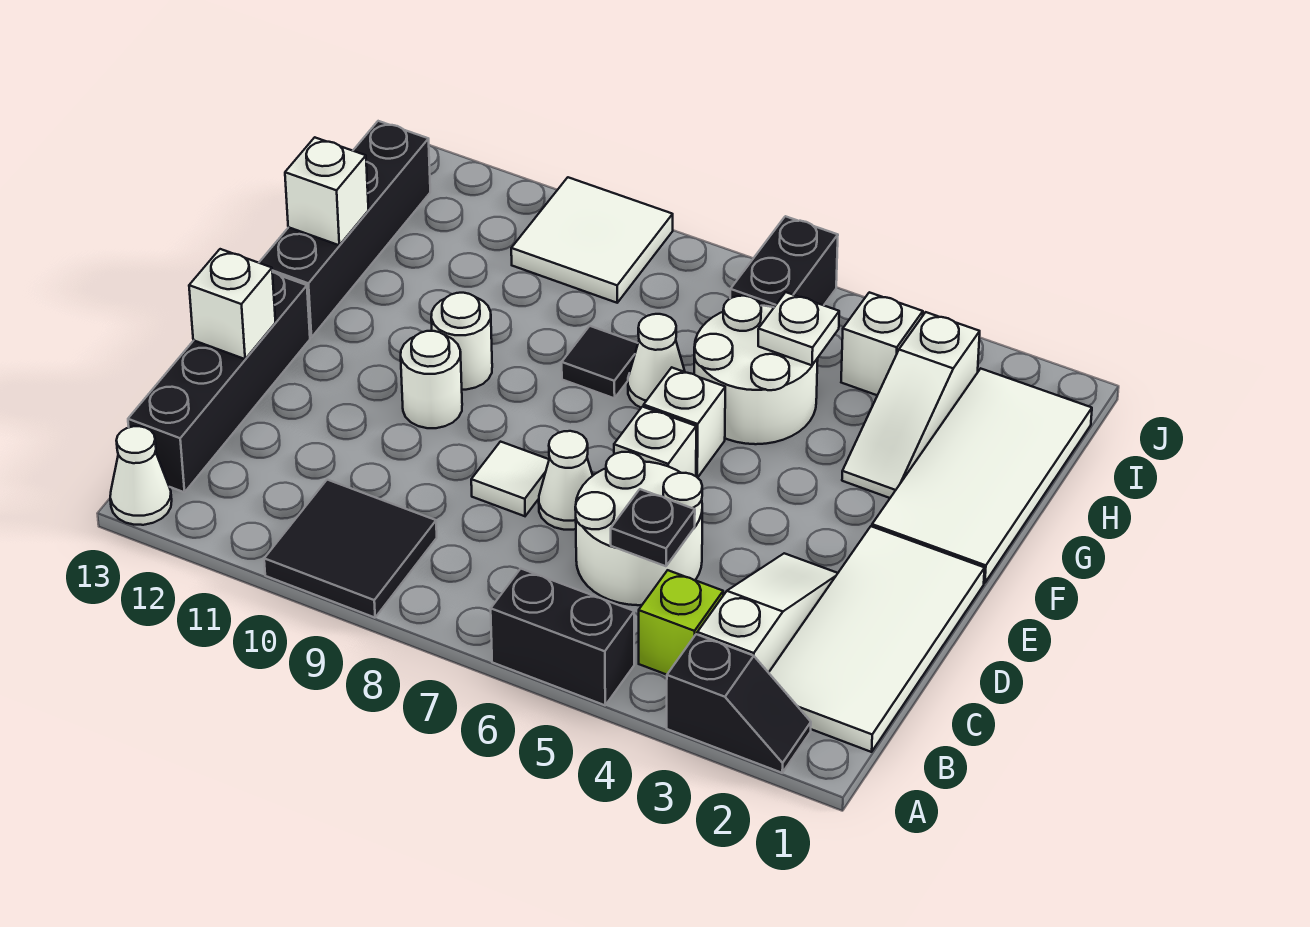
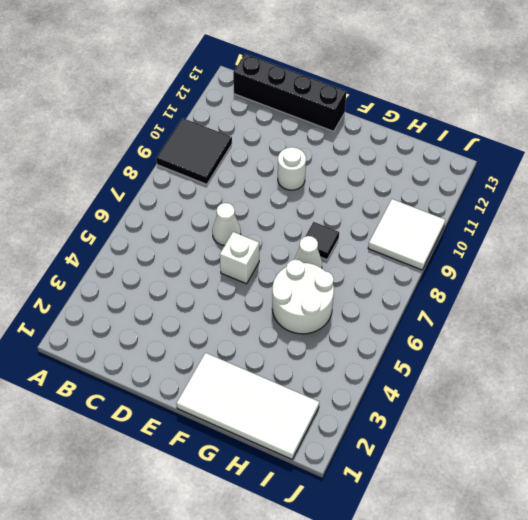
none -> black slope A2:A3 level 1 top 3
none -> black brick A5:A6 level 1
none -> white cone A13 level 1

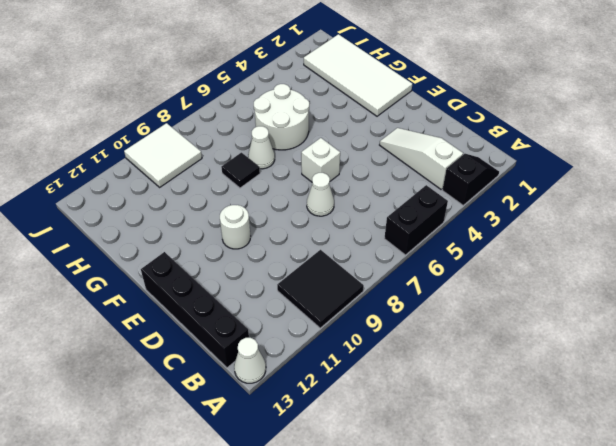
none -> white tile B1:E2 level 1
none -> lime brick B4 level 1
none -> white round brick C5:D6 level 1

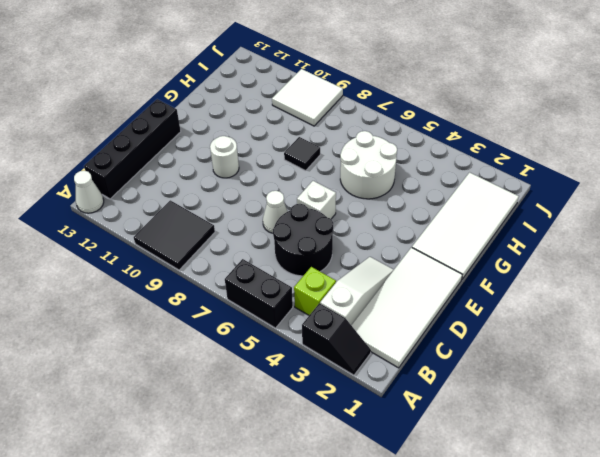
black round brick C5:D6 level 1 -> white round brick C5:D6 level 1
none -> white tile D8 level 1
none -> white brick F6 level 1
none -> white round brick F10 level 1

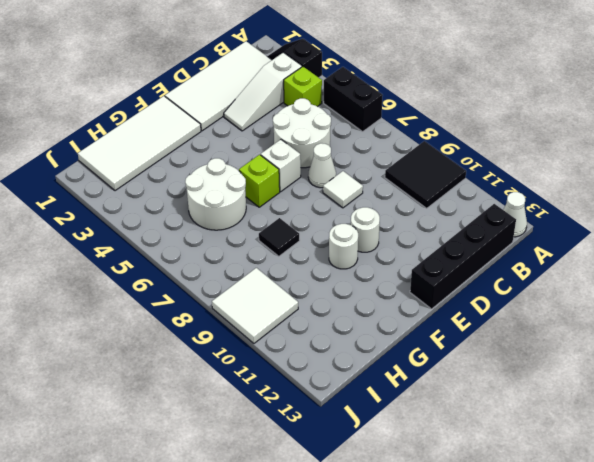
lime brick F6 level 1 -> white brick F6 level 1
none -> black brick F13:I13 level 1
none -> white slope G3:I3 level 1 top I
none -> white cone G7 level 1

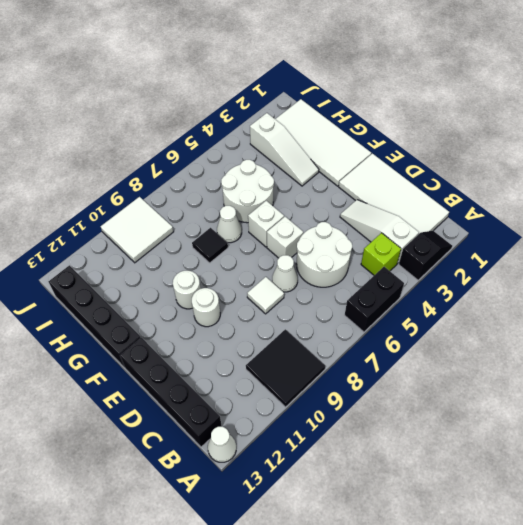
none -> white brick I4 level 1
none -> black brick I6:J6 level 1
none -> black plate C5 level 2

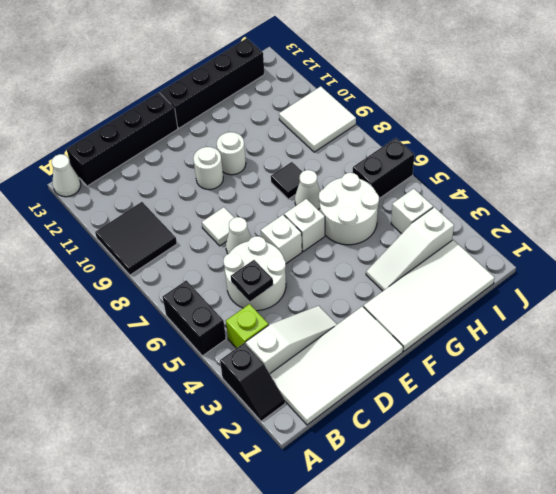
none -> white brick D13 level 2
none -> white brick G13 level 2
none -> white plate H5 level 2

